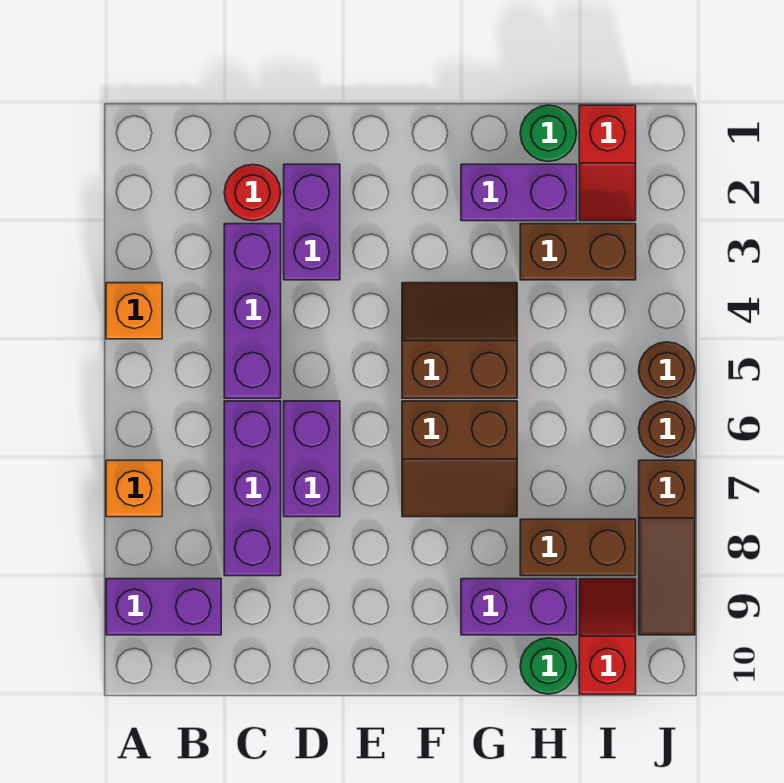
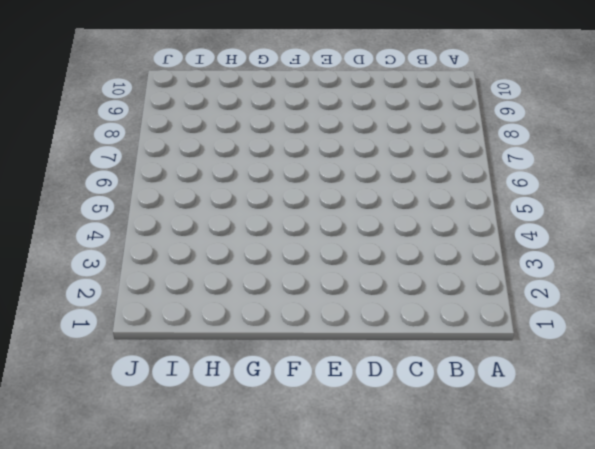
none -> orange brick A4 level 1
none -> orange brick A7 level 1
none -> purple brick A9:B9 level 1

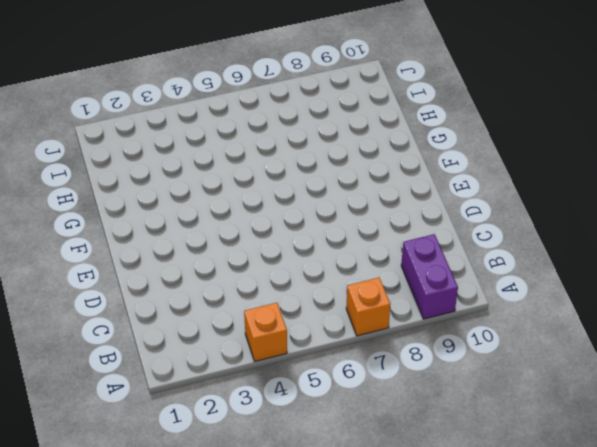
none -> red round brick C2 level 1
none -> purple brick C3:C5 level 1
none -> purple brick C6:C8 level 1

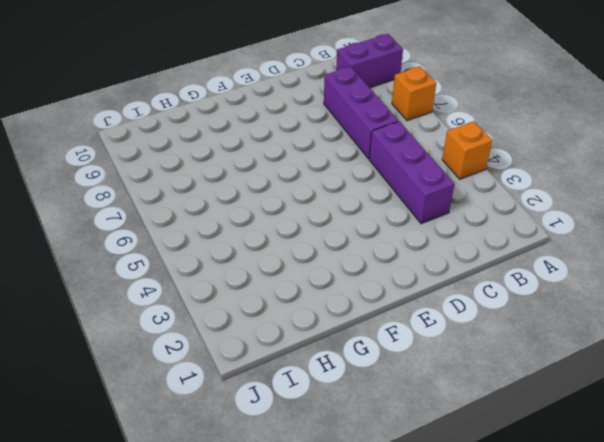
none -> red round brick C2 level 1
none -> purple brick D2:D3 level 1
none -> purple brick D6:D7 level 1

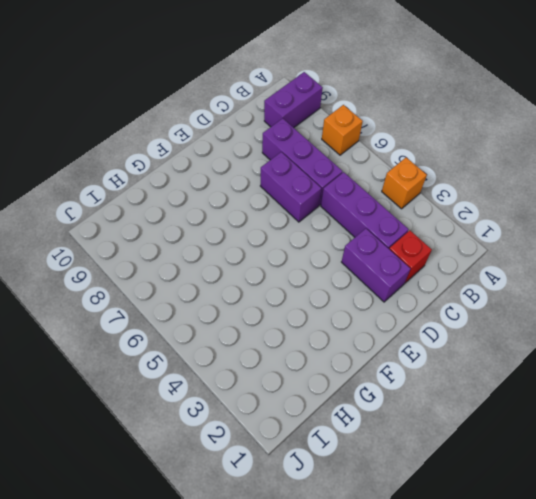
red brick C2 level 1 -> red round brick C2 level 1
none -> brown slope F4:G5 level 1 top 5
none -> brown slope F6:G7 level 1 top 6
none -> purple brick G2:H2 level 1

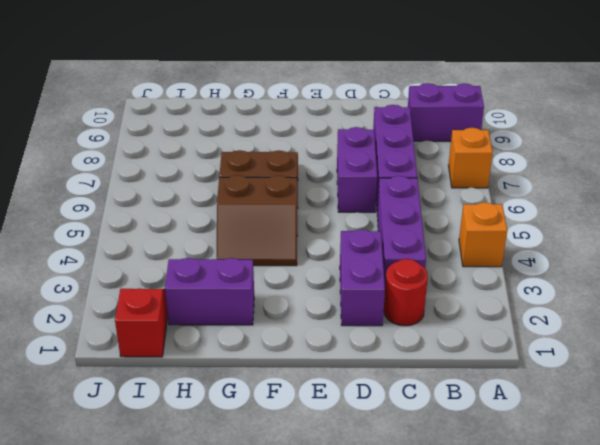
none -> purple brick G9:H9 level 1
none -> green round brick H1 level 1
none -> brown brick H3:I3 level 1

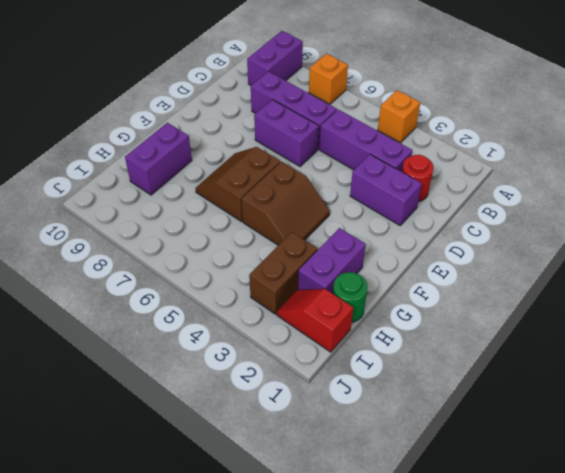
none -> brown brick H8:I8 level 1
none -> green round brick H10 level 1
none -> red slope I9:I10 level 1 top 10

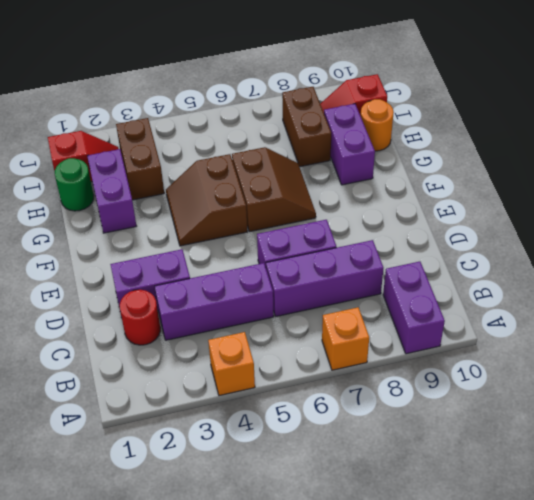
orange round brick H10 level 1 -> green round brick H10 level 1
none -> brown round brick J5 level 1
none -> brown round brick J6 level 1
none -> brown slope J7:J9 level 1 top 7

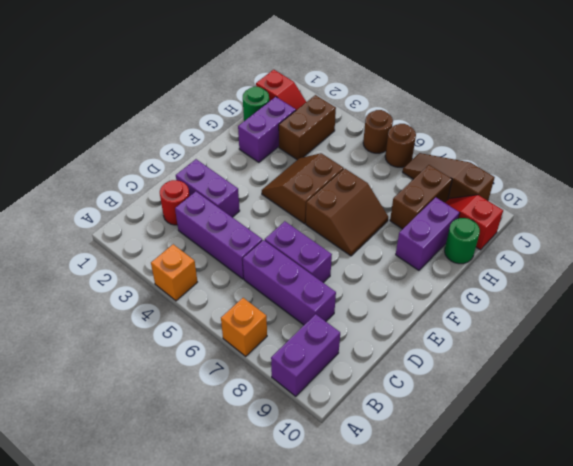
brown slope J7:J9 level 1 top 9 -> brown slope J7:J9 level 1 top 7

